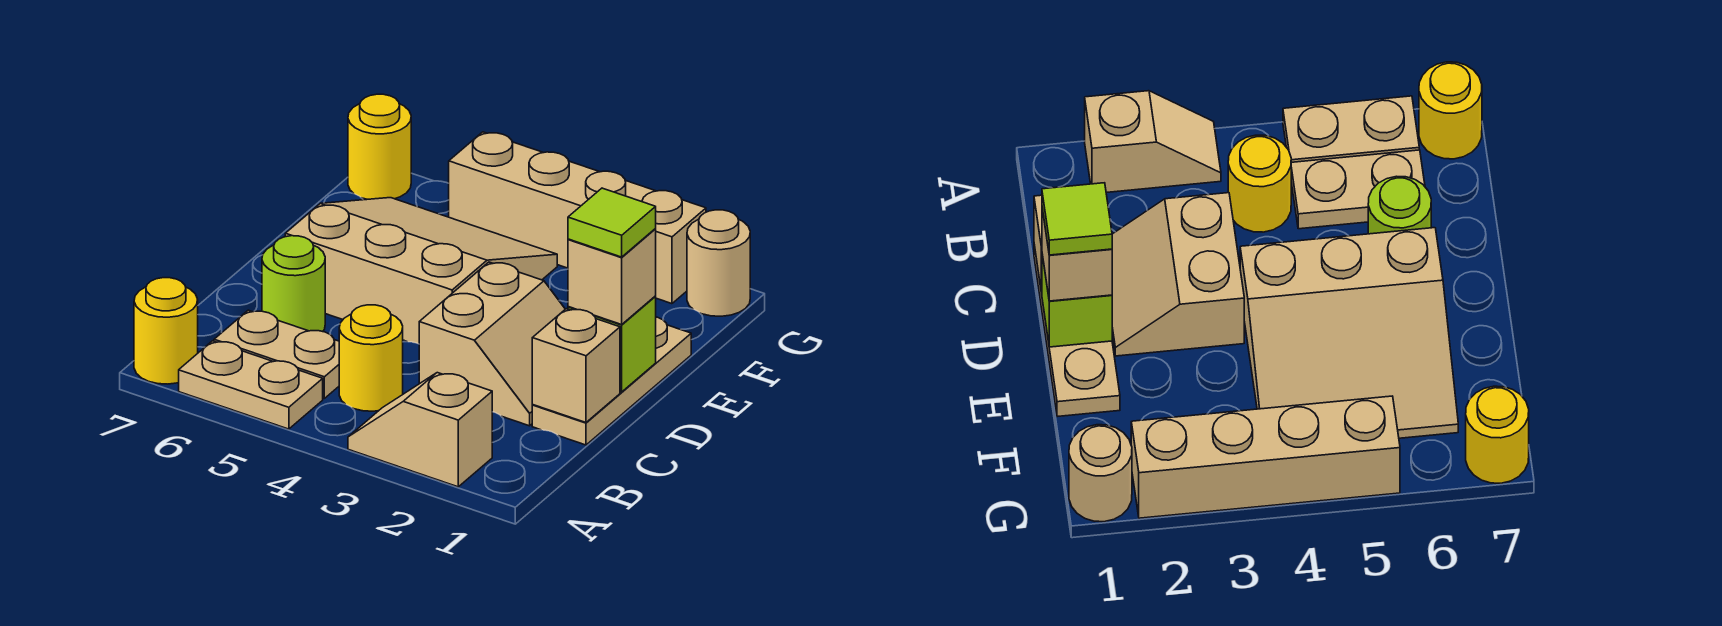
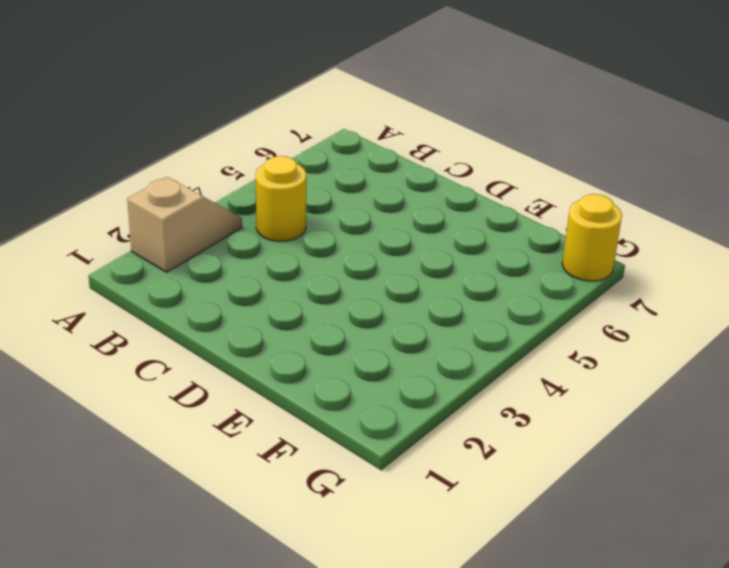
none -> tan plate A5:A6 level 1
none -> yellow round brick A7 level 1
none -> tan plate B5:B6 level 1

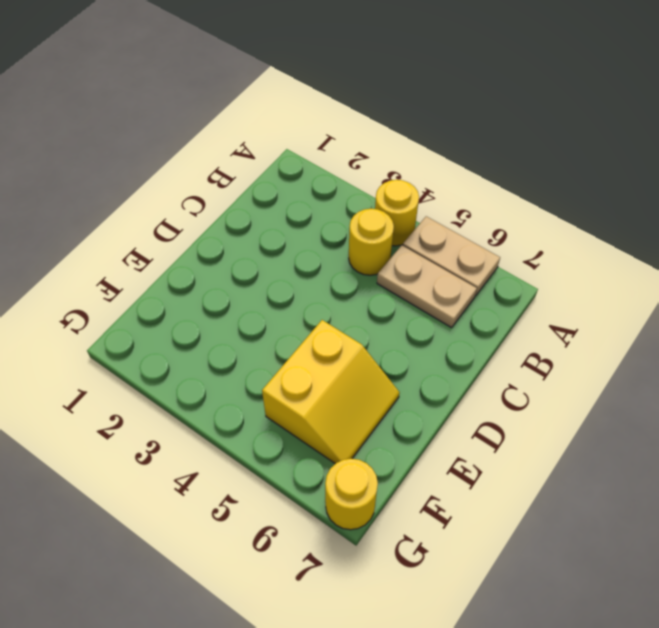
yellow round brick A4 level 1 -> yellow round brick A7 level 1
yellow slope E5:F6 level 1 top 5 -> tan slope D4:F6 level 1 top D
none -> tan slope A2:A3 level 1 top 2
none -> tan plate C1:E1 level 1
none -> tan slope C2:D3 level 1 top 3

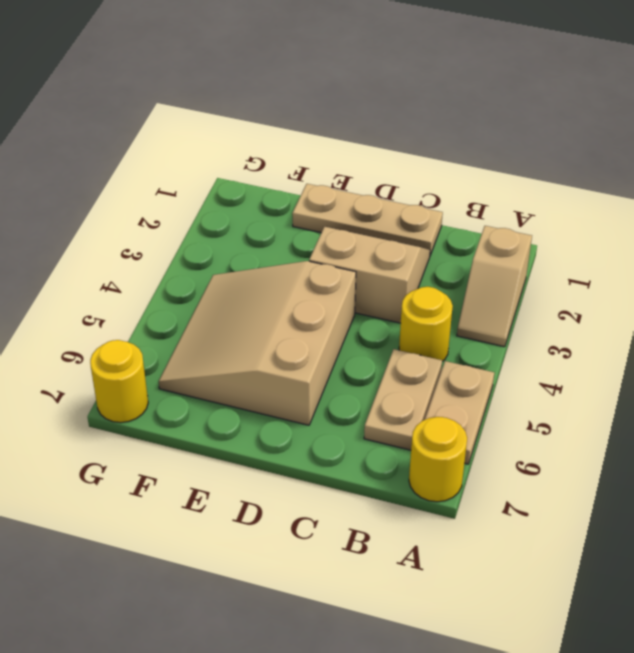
none -> lime round brick C6 level 1
none -> tan round brick G1 level 1
none -> tan brick G2:G5 level 1

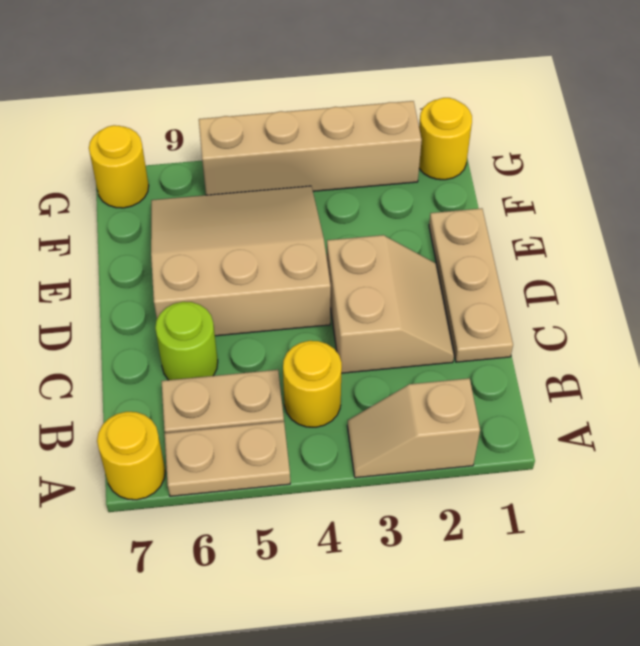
yellow round brick G1 level 1 -> tan round brick G1 level 1
none -> tan brick C1 level 2
none -> lime brick D1 level 2
none -> tan brick D1 level 3

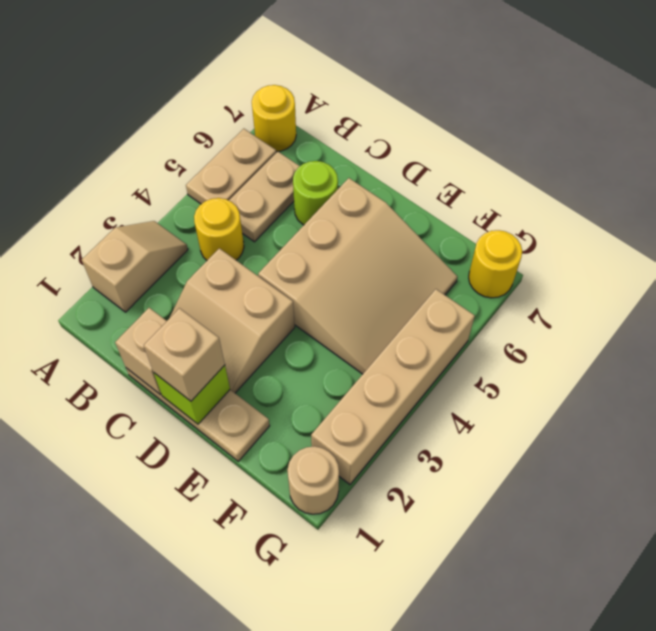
none -> lime tile D1 level 4

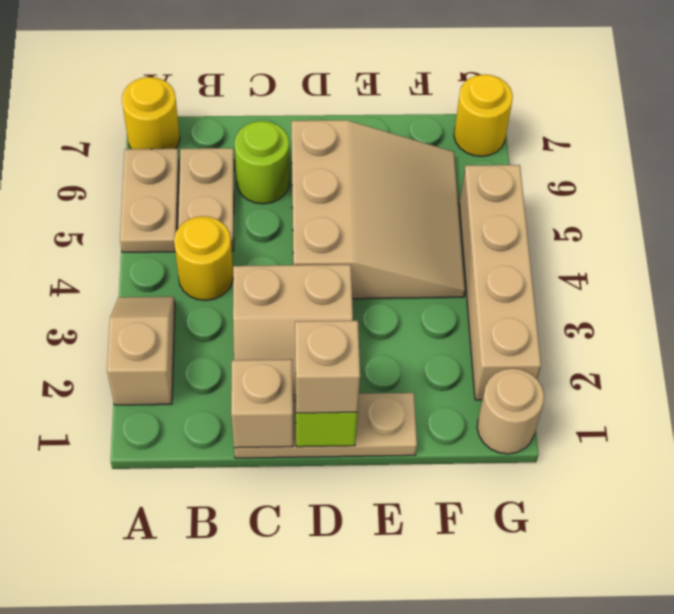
none -> lime tile D1 level 4

